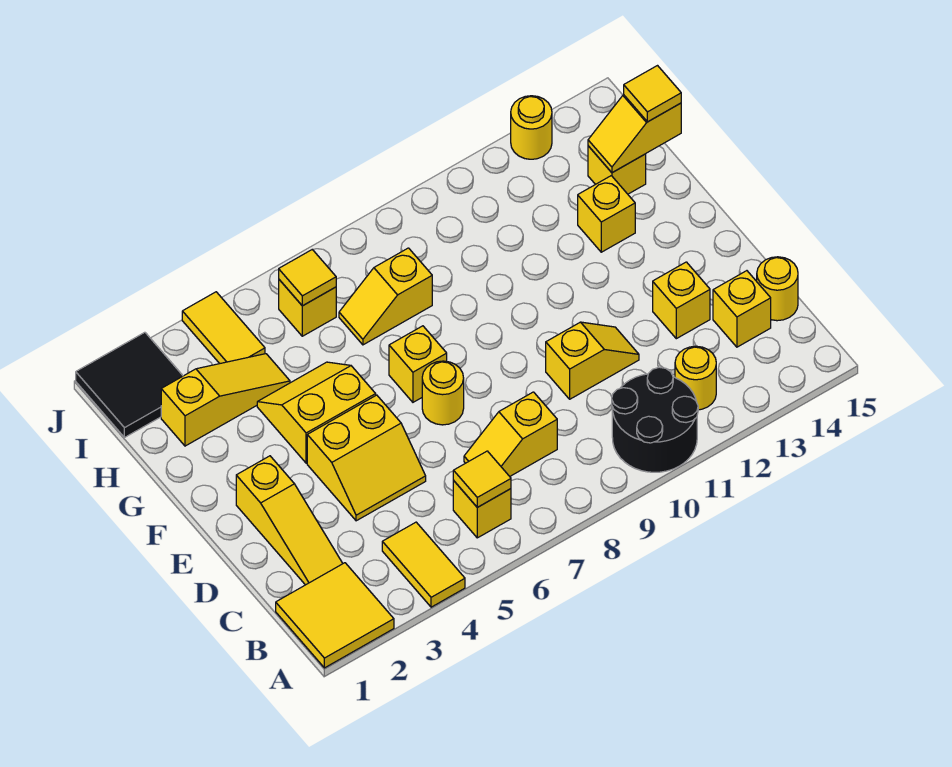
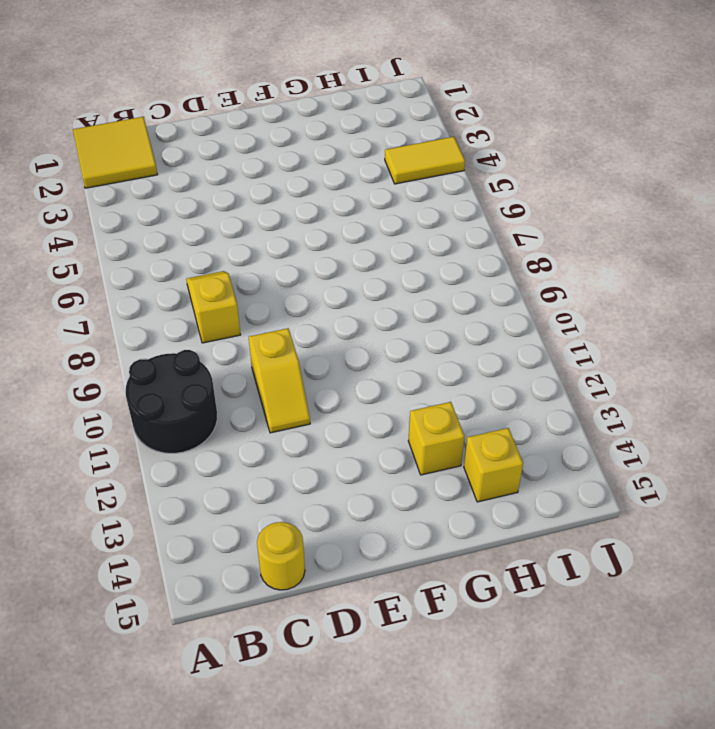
none -> yellow tile A4:B4 level 1
none -> yellow brick B6 level 1
none -> yellow round brick B12 level 1

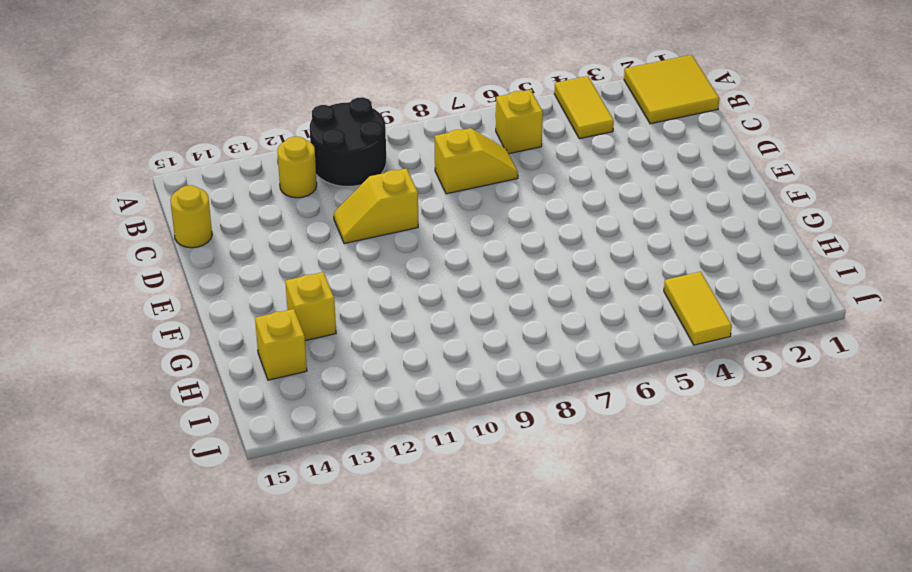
none -> yellow slope C2:E2 level 1 top E
none -> yellow brick C14 level 1
none -> yellow slope D4:E5 level 1 top E

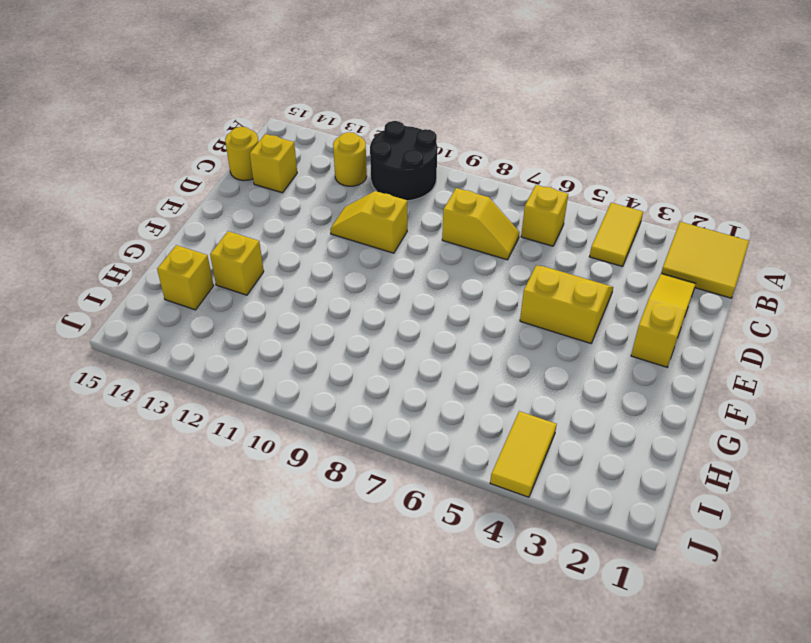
none -> yellow brick D13 level 1
none -> yellow round brick E7 level 1
none -> yellow slope F4:G5 level 1 top F

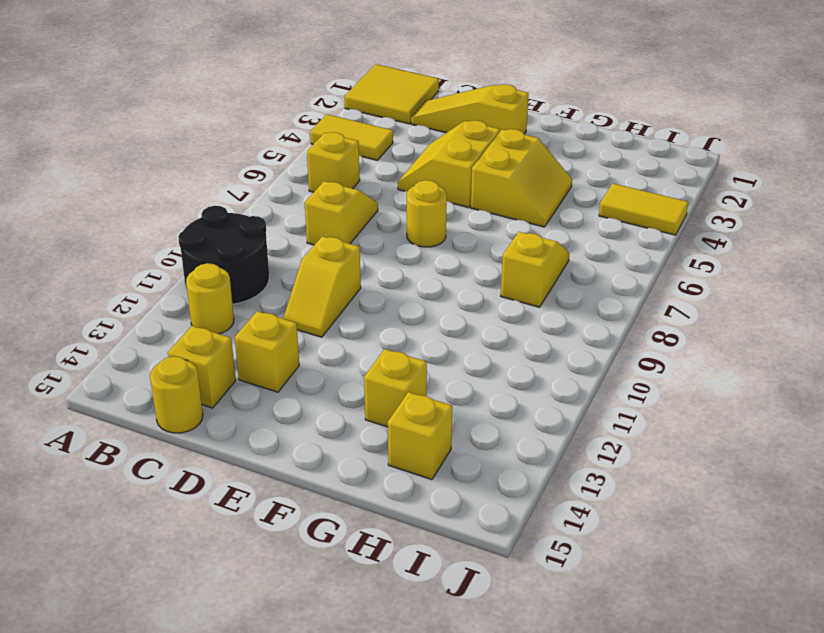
none -> yellow brick F7 level 1
none -> yellow slope H2:H4 level 1 top 2
none -> black tile I1:J2 level 1

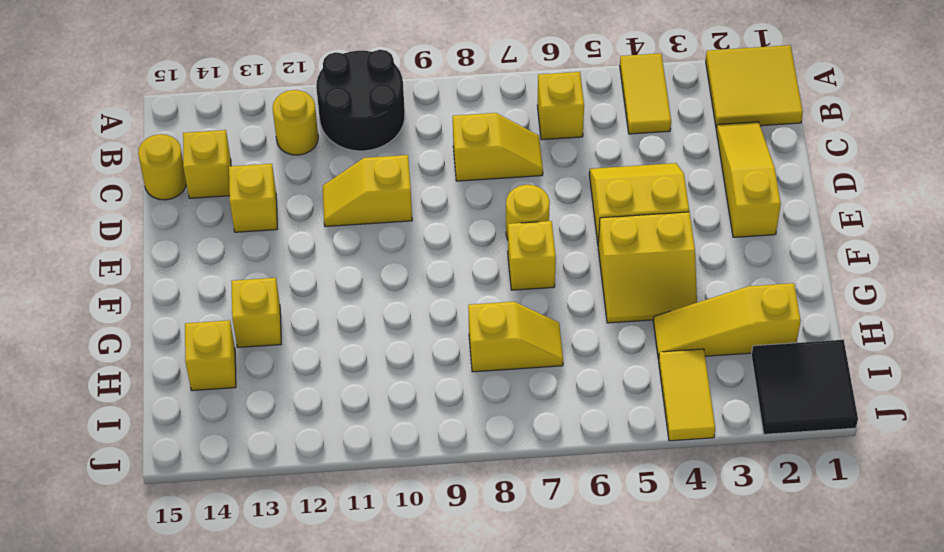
none -> yellow brick I6 level 1
none -> yellow round brick J13 level 1
none -> yellow tile B6 level 2

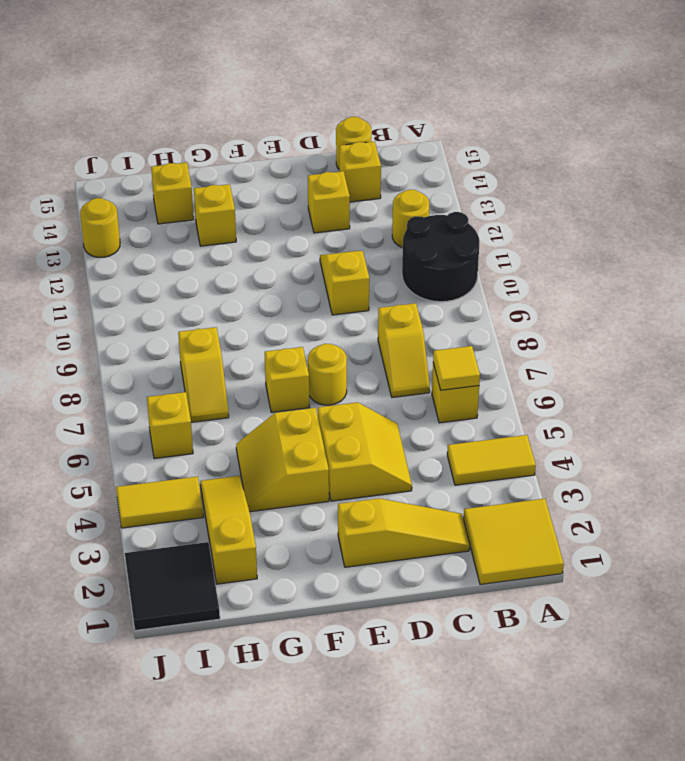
none -> yellow slope H14:H15 level 2 top 15
none -> yellow tile I6 level 2
none -> yellow tile H15 level 3

